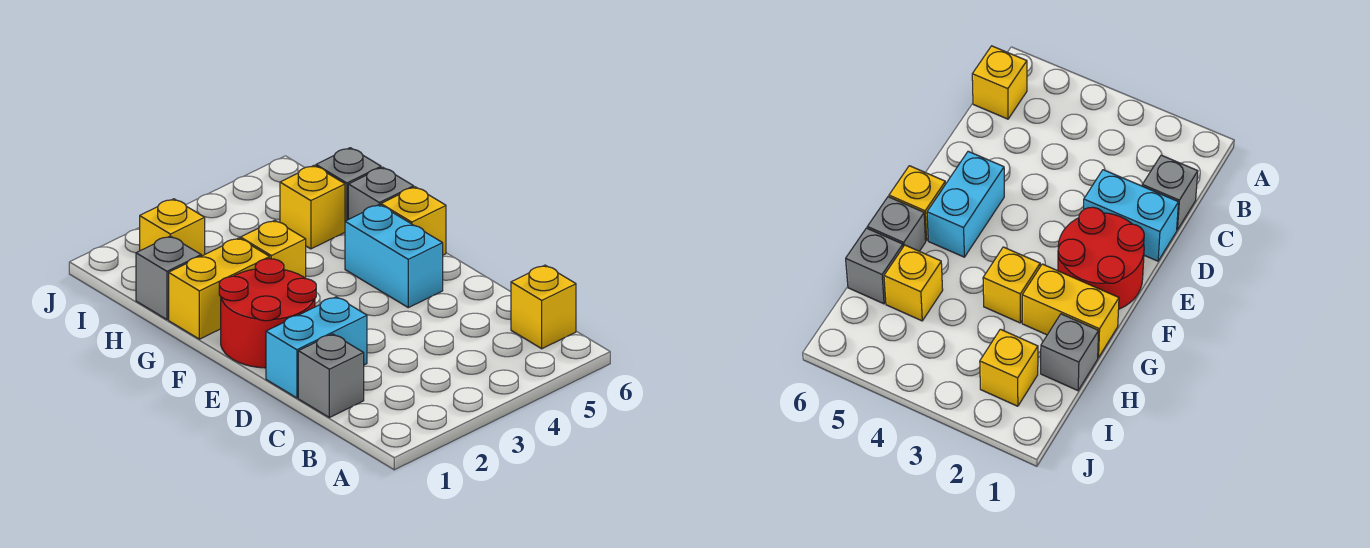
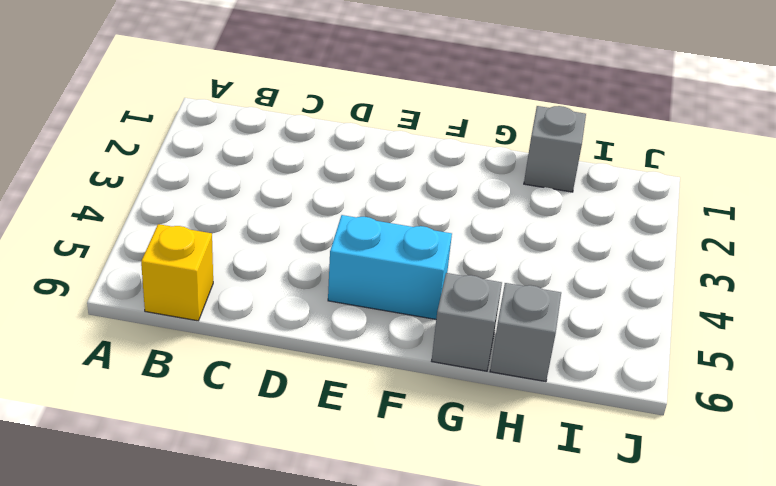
none -> grey brick C1 level 1
none -> cyan brick D1:D2 level 1
none -> red round brick E1:F2 level 1

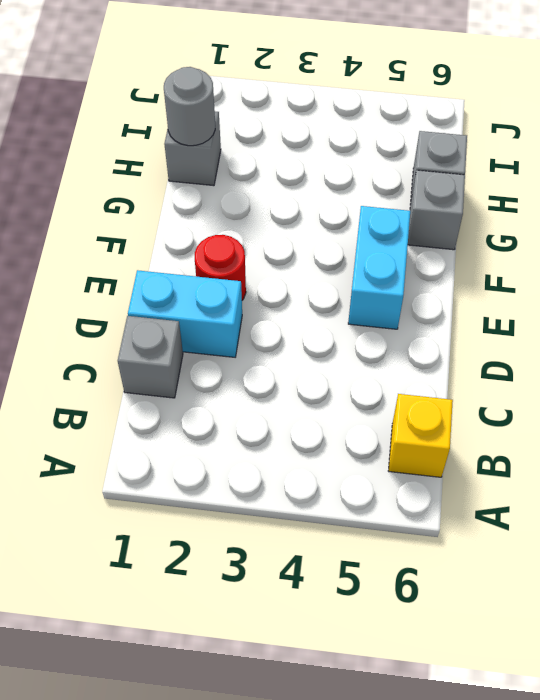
red round brick E2 level 1 -> red round brick E1:F2 level 1
grey round brick H1 level 2 -> none
none -> yellow brick F6 level 1
none -> yellow brick G1:G2 level 1
none -> yellow brick G3 level 1

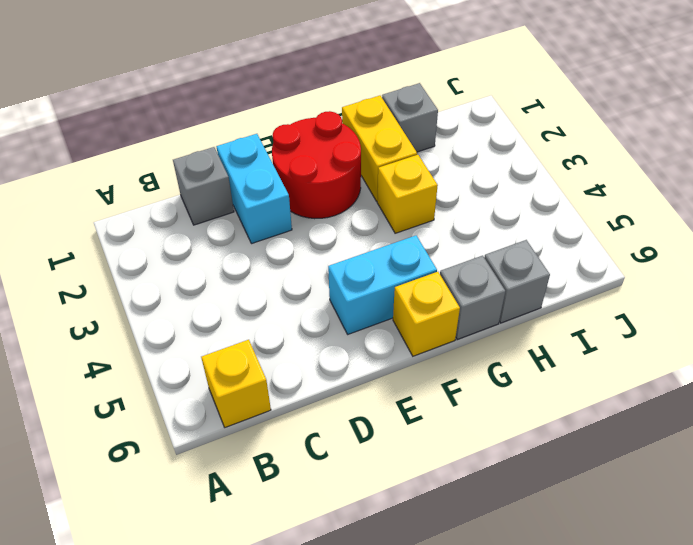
none -> yellow brick H5 level 1
none -> yellow brick I2 level 1

